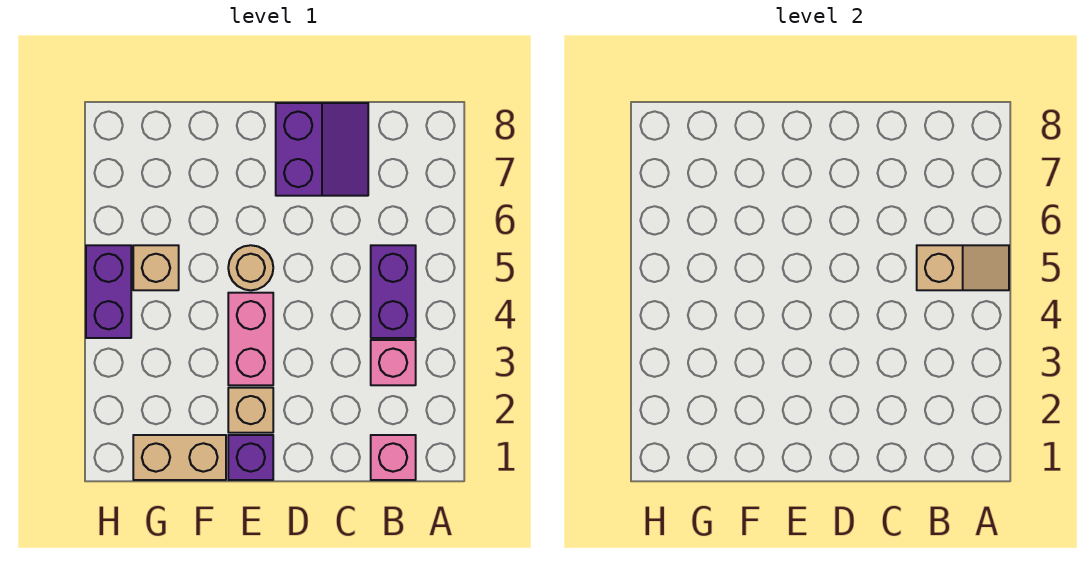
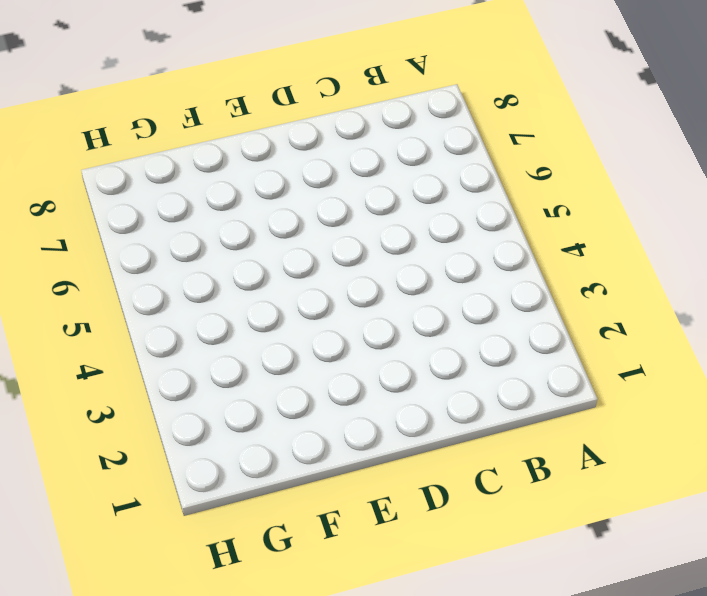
none -> pink brick B1 level 1
none -> pink brick B3 level 1
none -> purple brick B4:B5 level 1

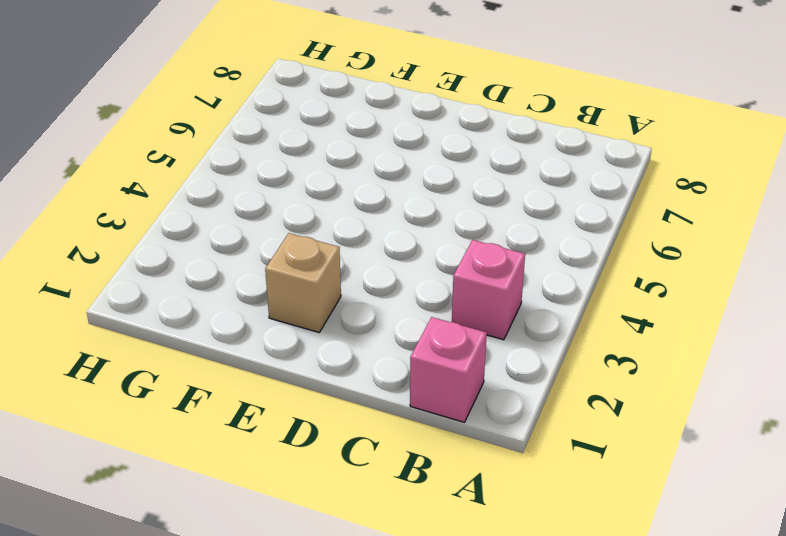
none -> purple brick B4:B5 level 1
none -> purple slope C7:D8 level 1 top D
none -> purple brick E1 level 1

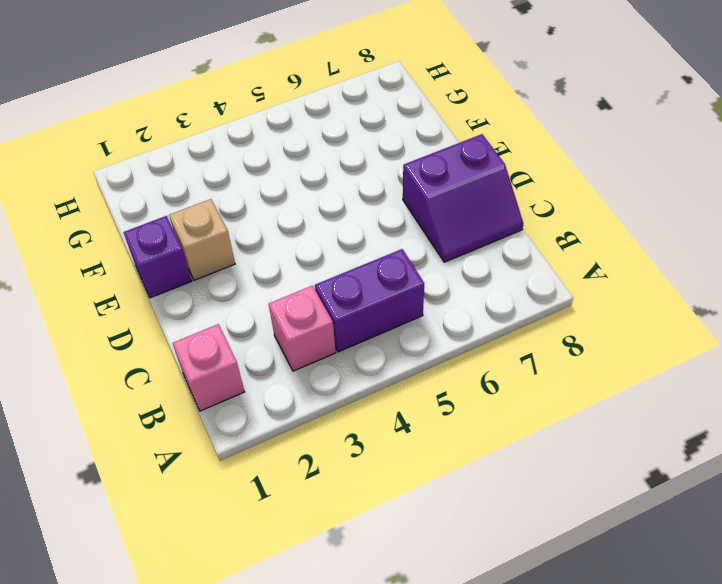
none -> pink brick E3:E4 level 1
none -> tan round brick E5 level 1
none -> tan brick F1:G1 level 1

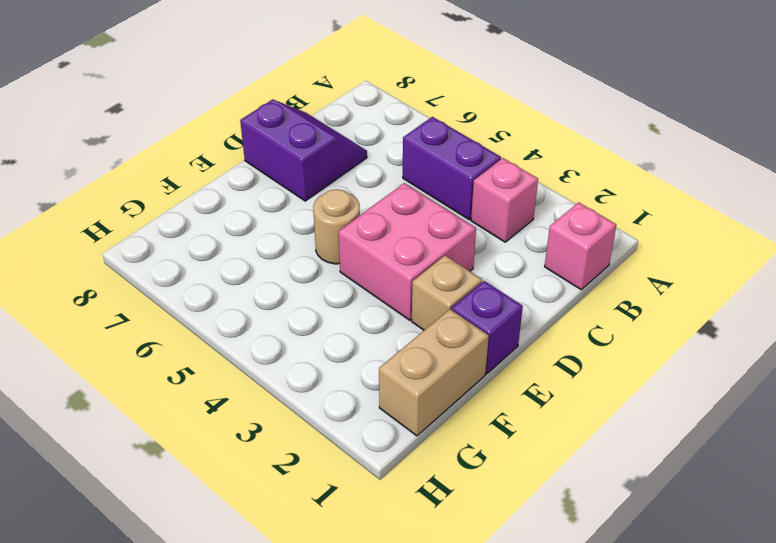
pink brick D3:E4 level 1 -> pink brick E3:E4 level 1
none -> tan brick G5 level 1
none -> purple brick H4:H5 level 1
none -> tan slope A5:B5 level 2 top B

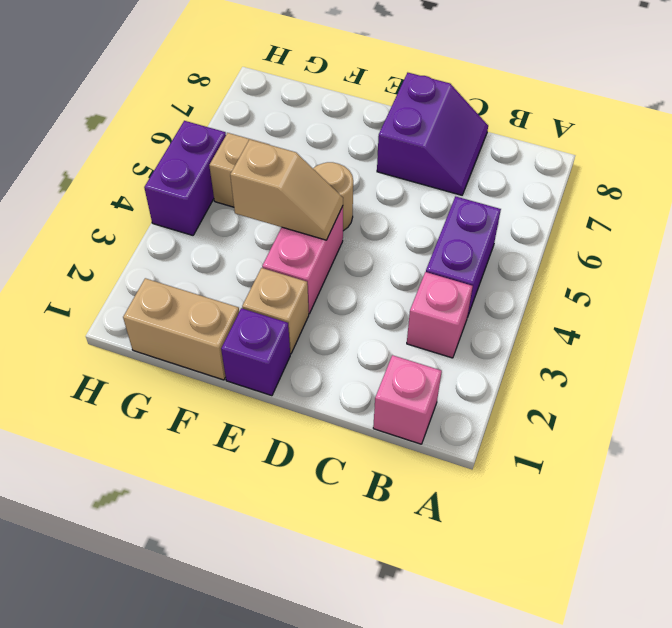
tan slope E4:F4 level 2 top F -> tan slope A5:B5 level 2 top B

